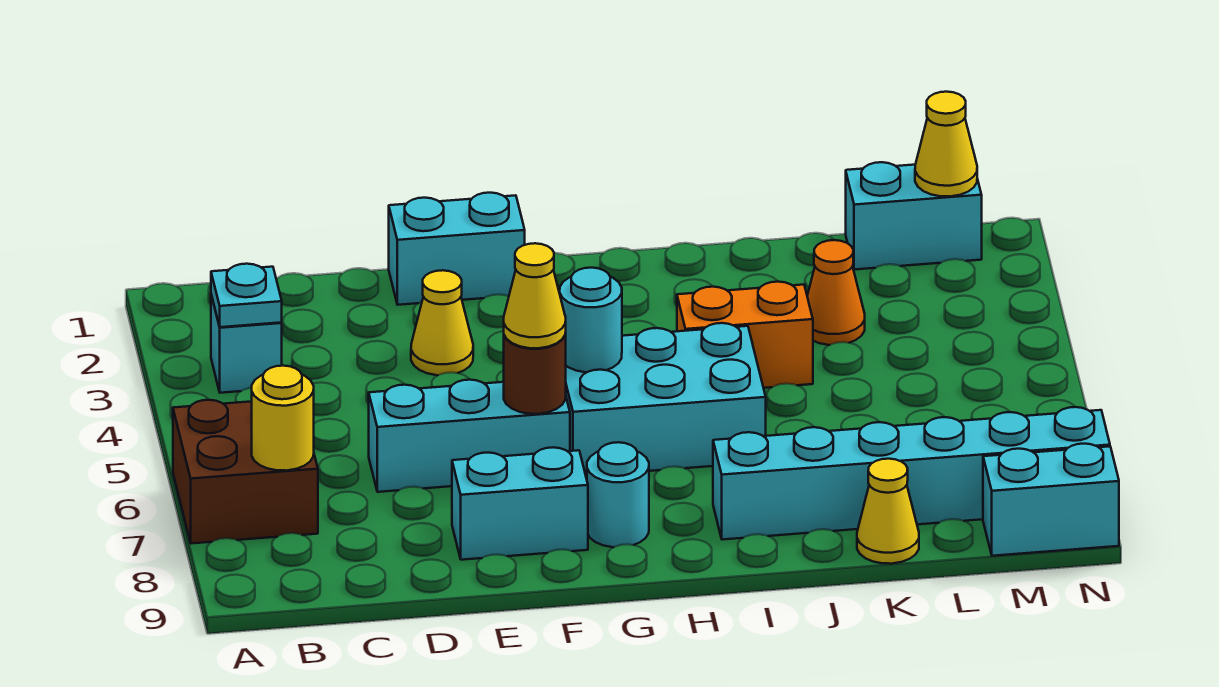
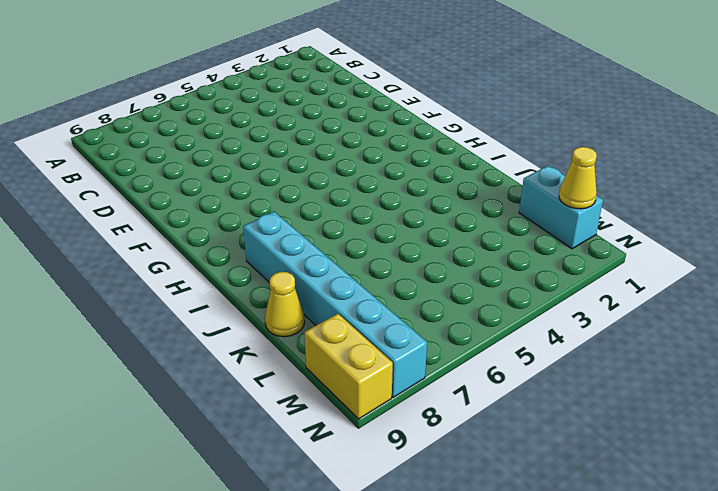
yellow brick M9:N9 level 1 -> cyan brick M9:N9 level 1
none -> brown brick A6:B7 level 1
none -> cyan brick B3 level 1
none -> cyan brick D6:F6 level 1

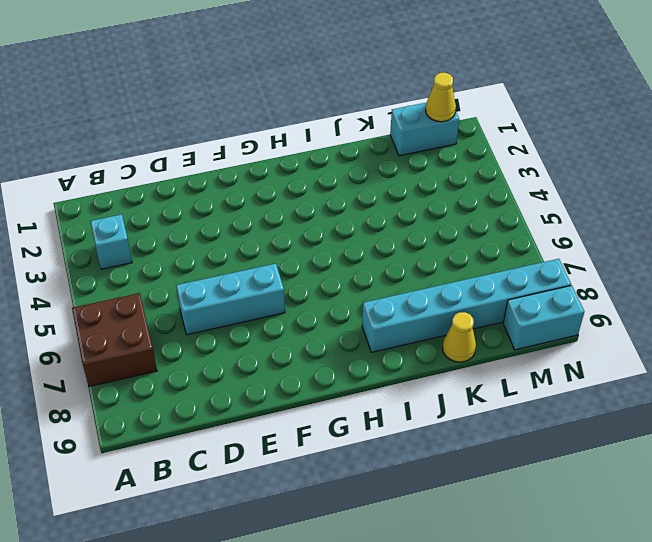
none -> cyan brick E1:F1 level 1
none -> yellow cone E3 level 1
none -> cyan brick E8:F8 level 1

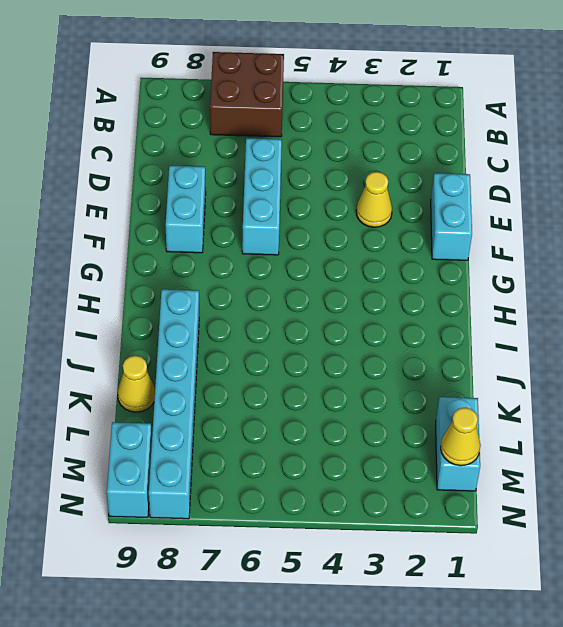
none -> cyan brick B3 level 1
none -> cyan brick G5:I6 level 1
none -> cyan round brick G8 level 1

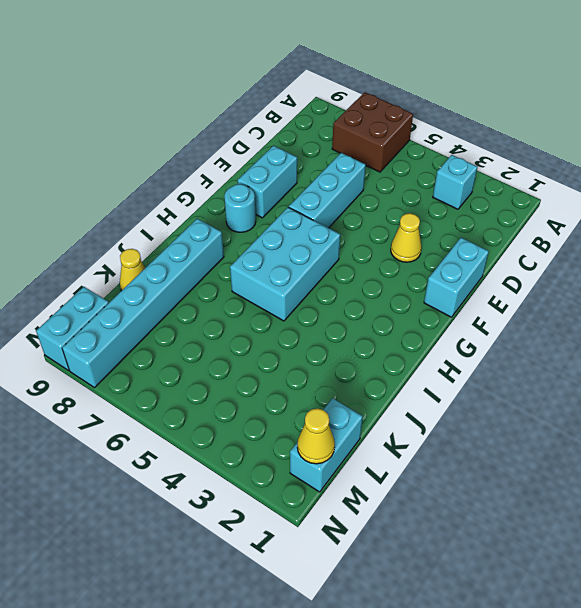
none -> orange brick I4:J4 level 1
none -> orange cone K3 level 1
none -> cyan plate B3 level 2

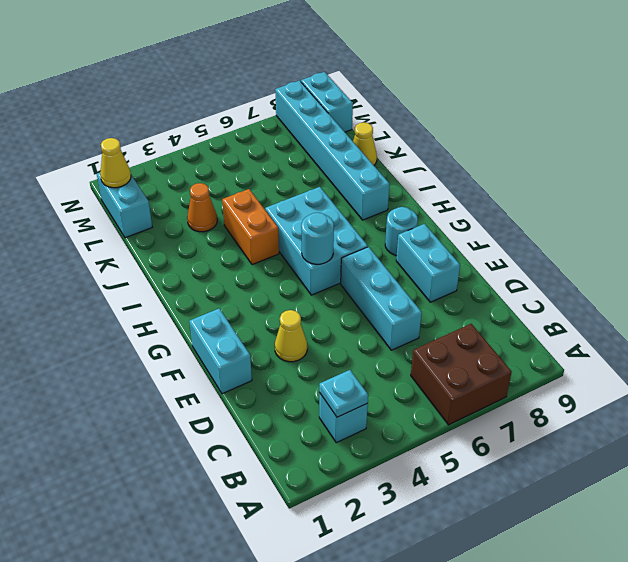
none -> yellow round brick B7 level 2
none -> brown round brick F6 level 2
none -> yellow cone F6 level 3

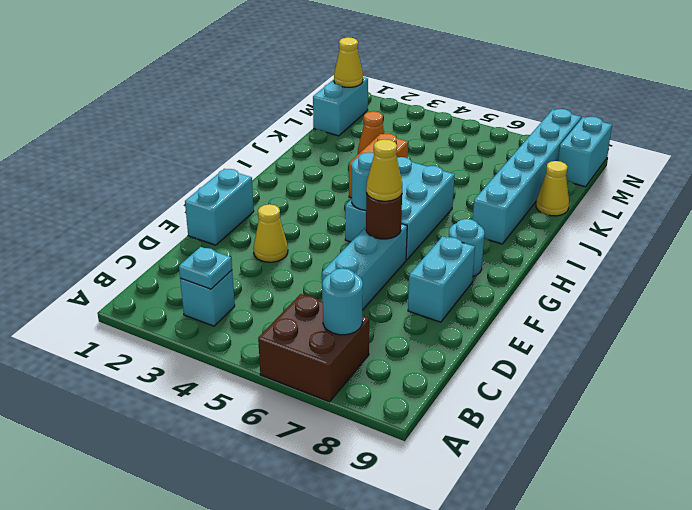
cyan round brick B7 level 2 -> yellow round brick B7 level 2

